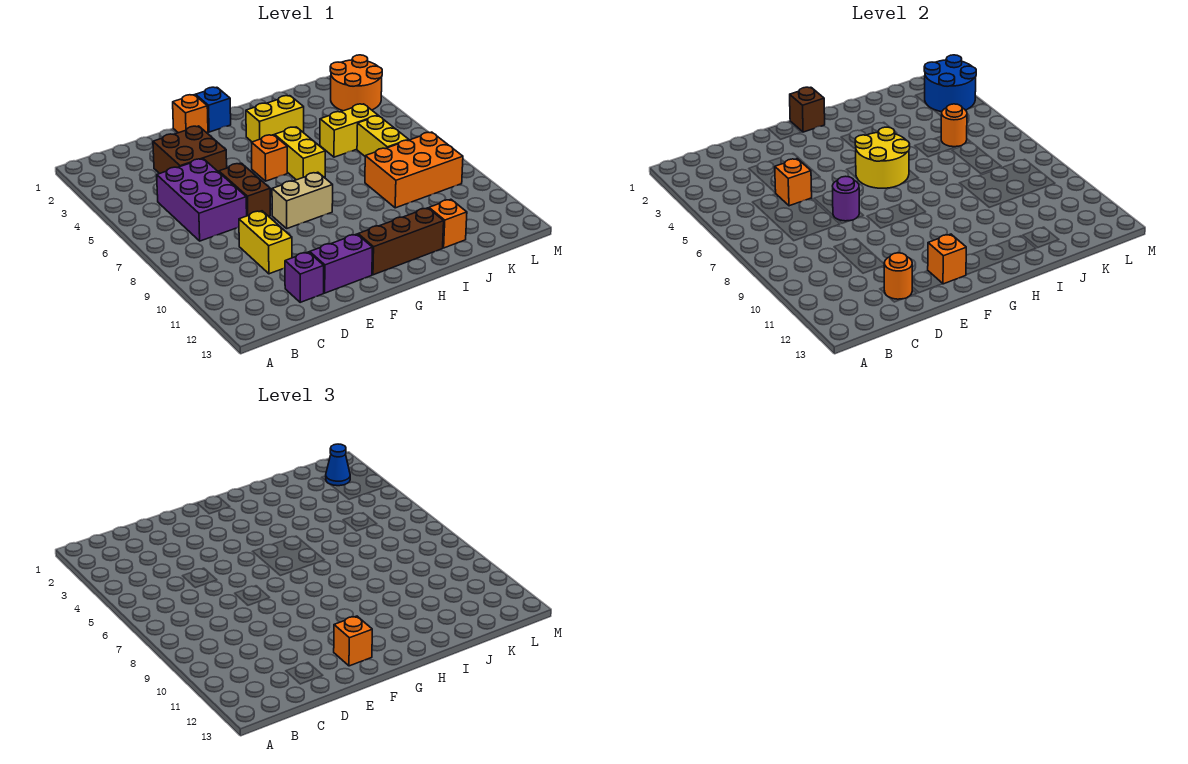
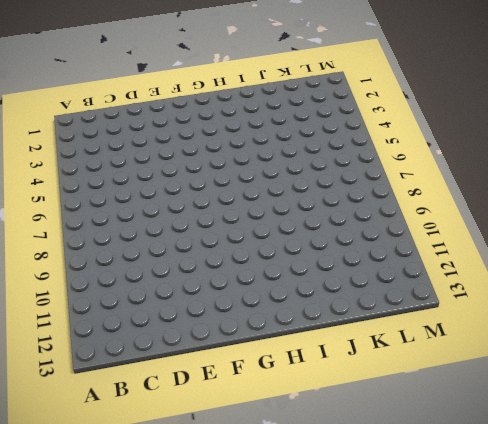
none -> purple brick C5:D7 level 1
none -> brown brick D3:E4 level 1
none -> yellow brick D9:D10 level 1

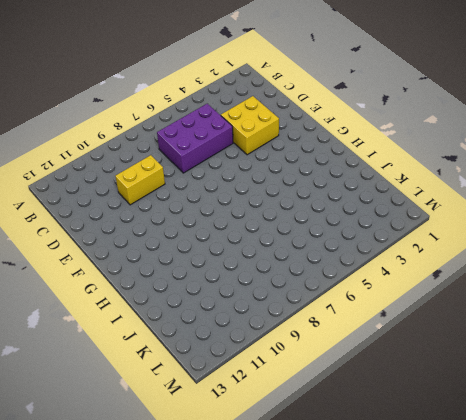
yellow brick D3:E4 level 1 -> brown brick D3:E4 level 1
none -> purple brick D12 level 1
none -> brown brick E6:E7 level 1
none -> purple brick E12:F12 level 1

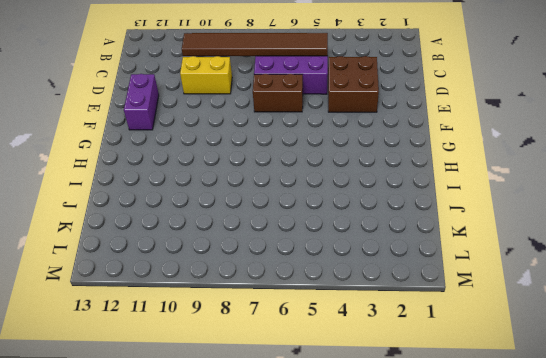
brown tile C5:C10 level 2 -> none
none -> purple brick D12 level 1
none -> orange brick F1 level 1
none -> tan brick F8:G8 level 1

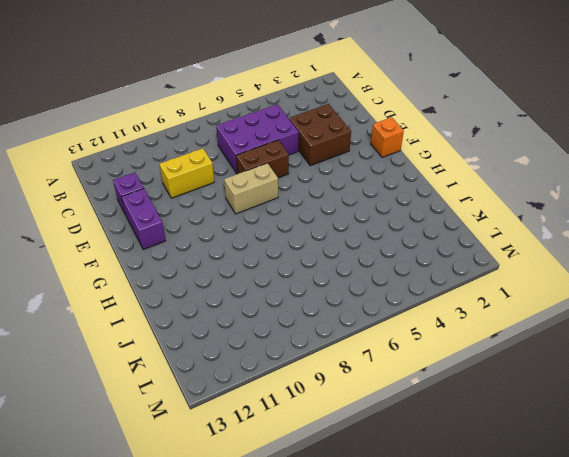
tan brick F7:F8 level 1 -> tan brick F8:G8 level 1
none -> blue brick G1 level 1
none -> orange brick G5 level 1
none -> brown brick G12:I12 level 1

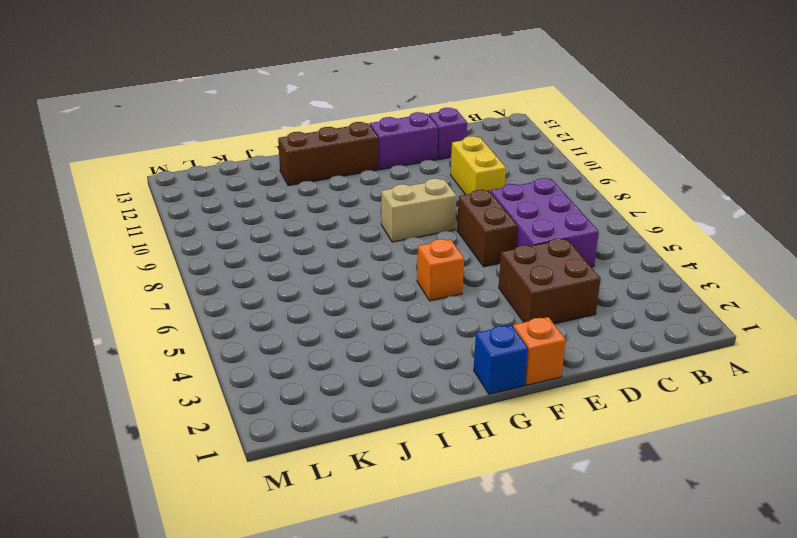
none -> yellow brick H3:I3 level 1
none -> yellow brick H5:H6 level 1
none -> yellow brick J5:K5 level 1

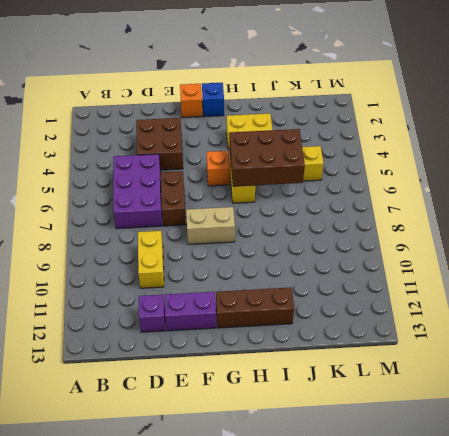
brown brick H5:J6 level 2 -> yellow round brick G5:H6 level 2
none -> orange brick J8:L9 level 1
none -> orange brick J12 level 1
none -> yellow brick K6:K7 level 1

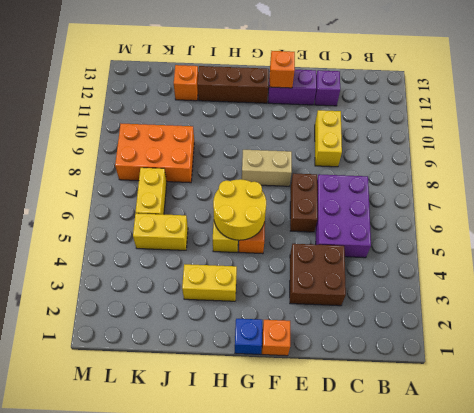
none -> orange round brick L2:M3 level 1
none -> orange brick D5 level 2
none -> orange round brick D12 level 2

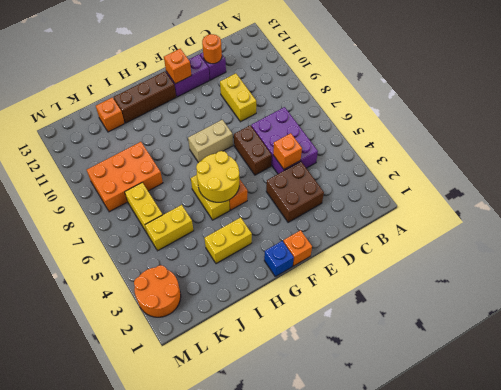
none -> purple round brick E7 level 2
none -> brown brick G1 level 2
none -> orange round brick K5 level 2

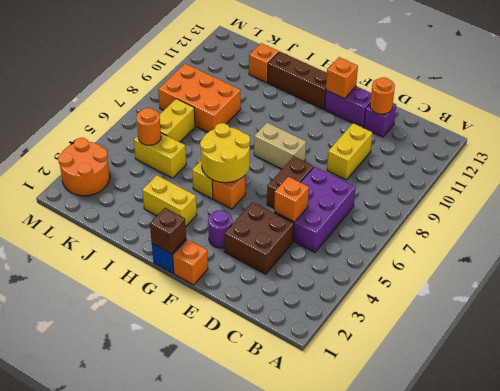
purple round brick F3 level 1 -> purple round brick E7 level 2
none -> blue round brick L2:M3 level 2
none -> orange brick F12 level 3
none -> blue cone L2 level 3

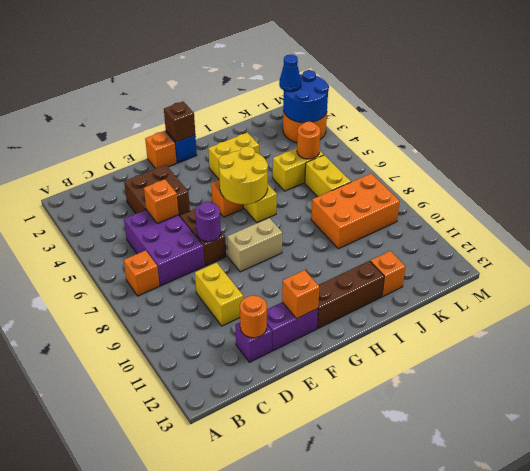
orange brick B7 level 1 -> orange brick F12 level 3

